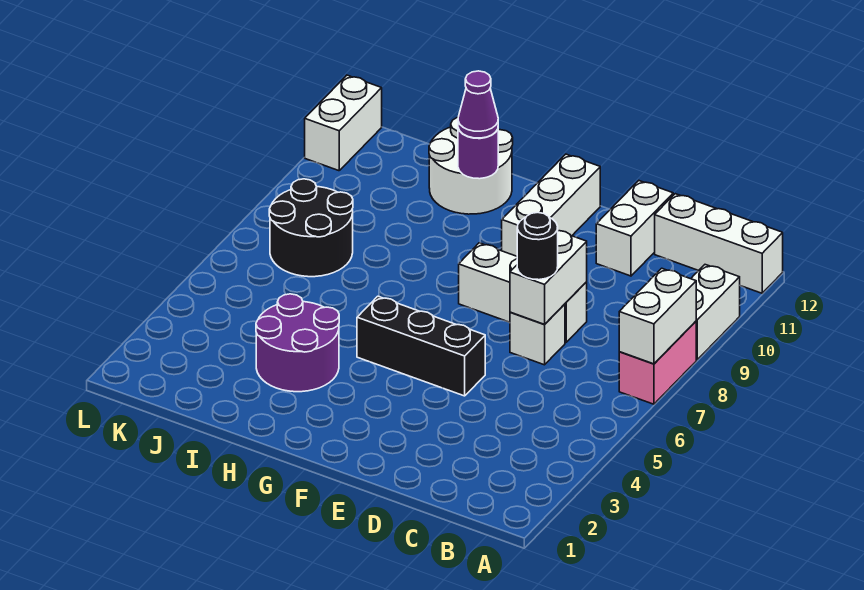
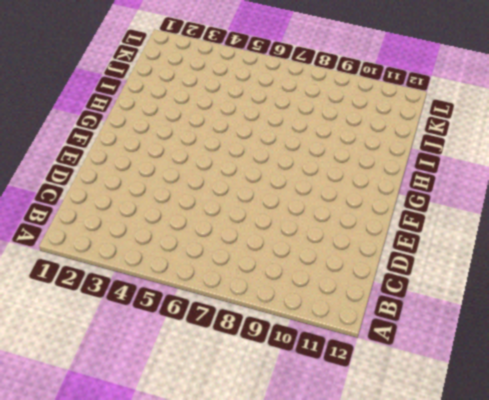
none -> pink brick A7:A8 level 1
none -> white brick A9:A10 level 1
none -> white brick A12:C12 level 1

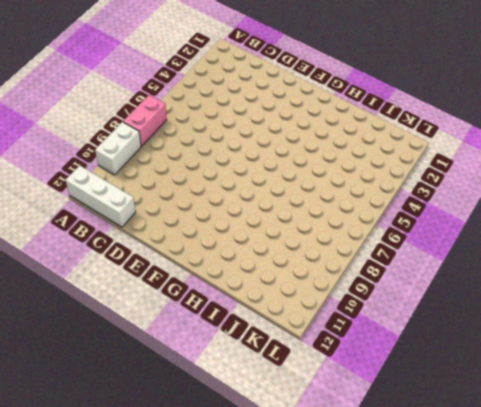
none -> white brick D7 level 1
none -> white brick D8:F8 level 1
none -> white brick D11:D12 level 1

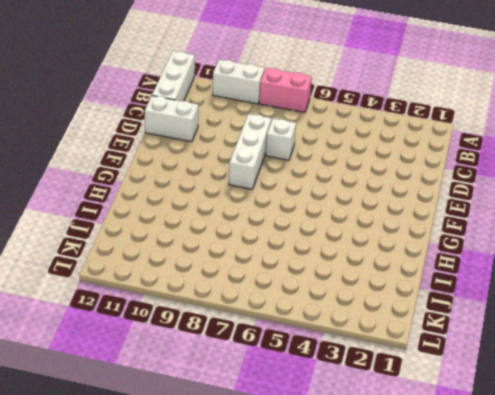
none -> black brick E5:G5 level 1
none -> white brick F10:F12 level 1
none -> purple round brick H3:I4 level 1

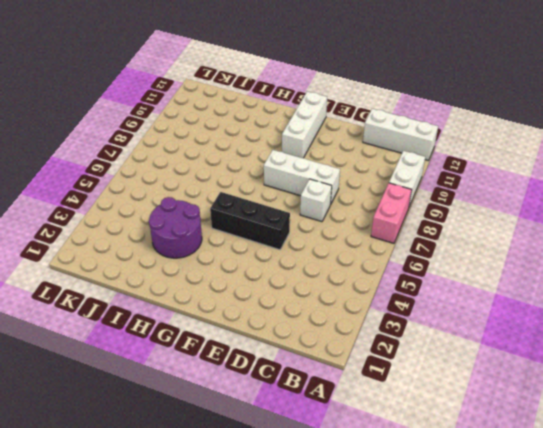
none -> white brick D11:D12 level 1
none -> white round brick H11:I12 level 1
none -> black round brick J7:K8 level 1

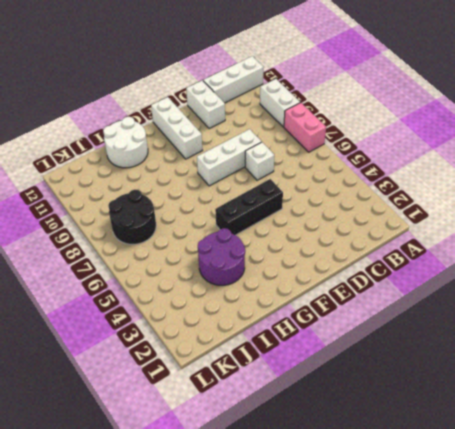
none -> white brick L11:L12 level 1
none -> white brick A7:A8 level 2
none -> white brick D7:D8 level 2

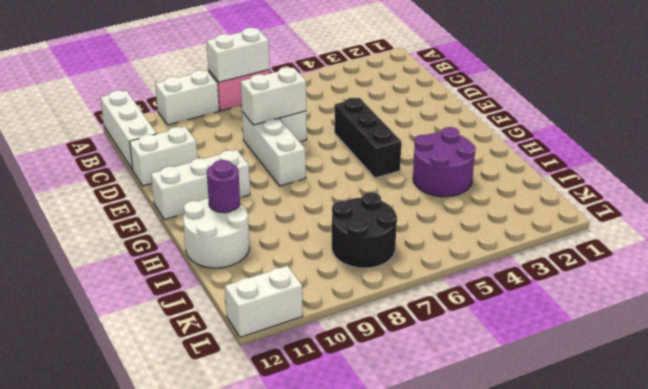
none -> black round brick D7 level 3
none -> purple cone H11 level 3

